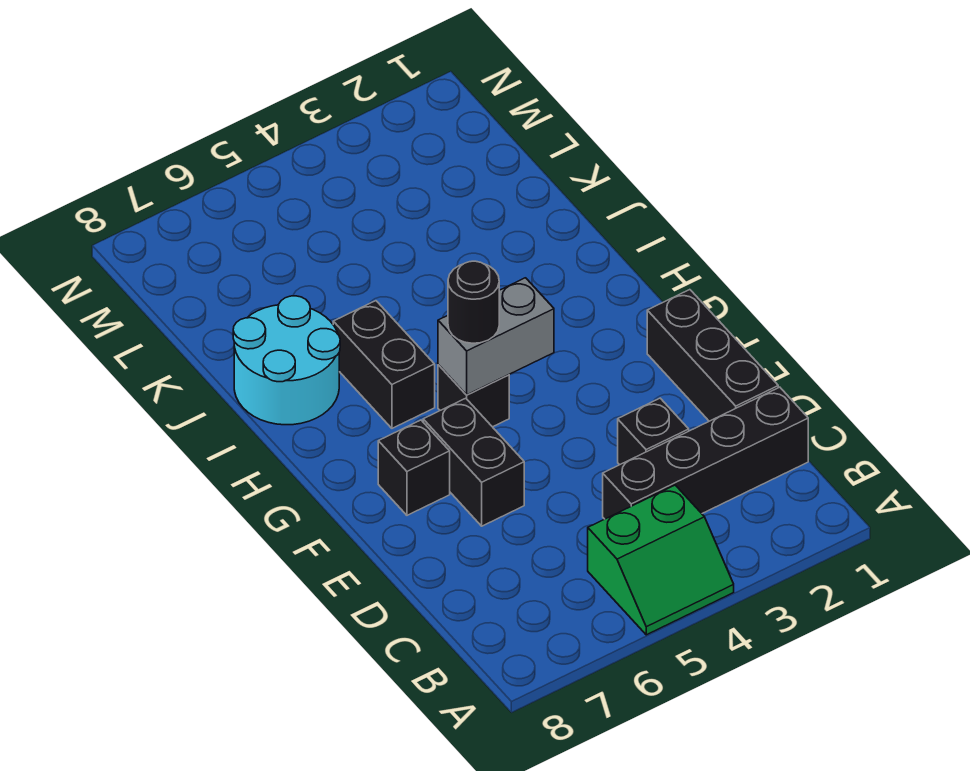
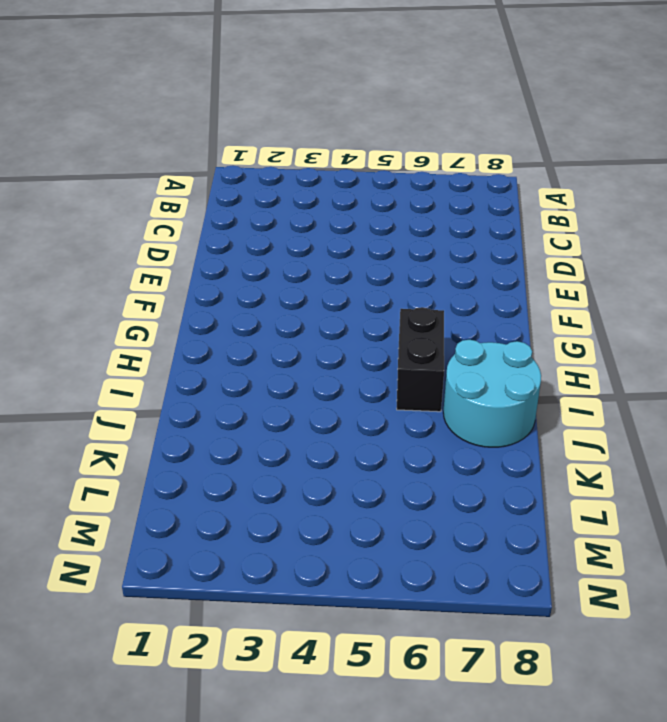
none -> green slope A4:B5 level 1 top B
none -> black brick C1:C4 level 1

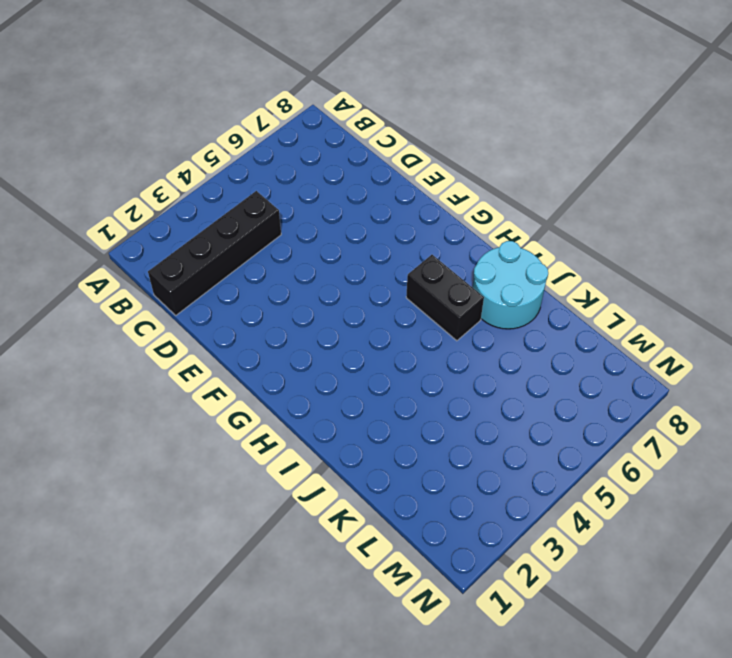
none -> green slope A4:B5 level 1 top B
none -> black brick D1:F1 level 1

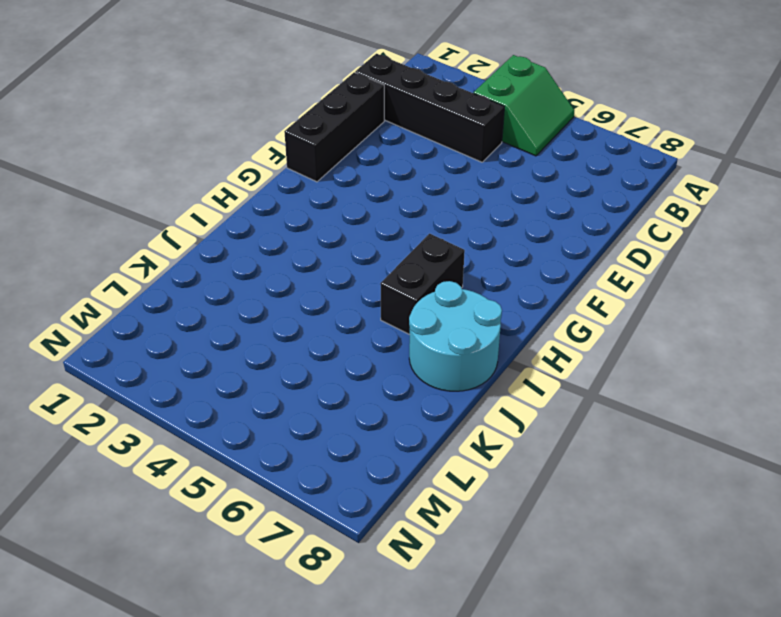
green slope A4:B5 level 1 top 4 -> green slope A4:B5 level 1 top B
none -> black brick D3 level 1
none -> black brick E6:F6 level 1

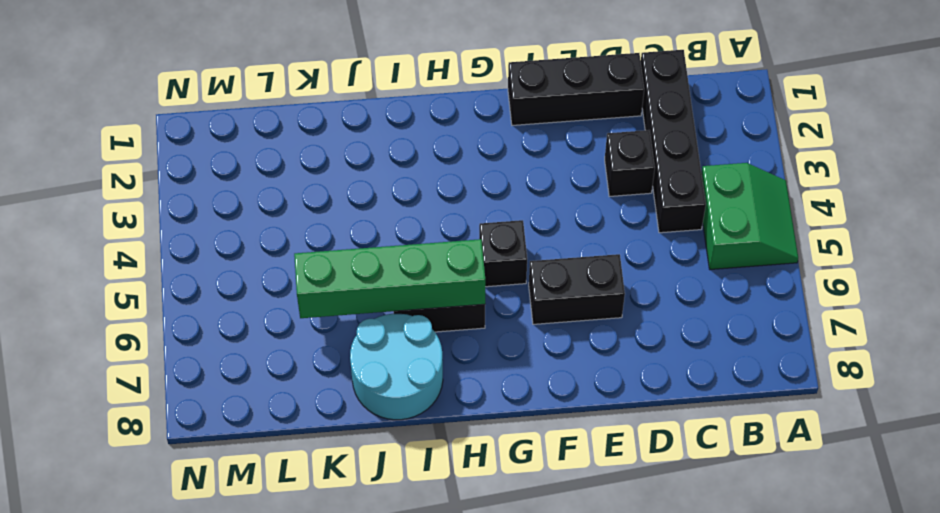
green brick H6:K6 level 2 -> none
none -> black brick F7 level 1
none -> grey brick G4:G5 level 2

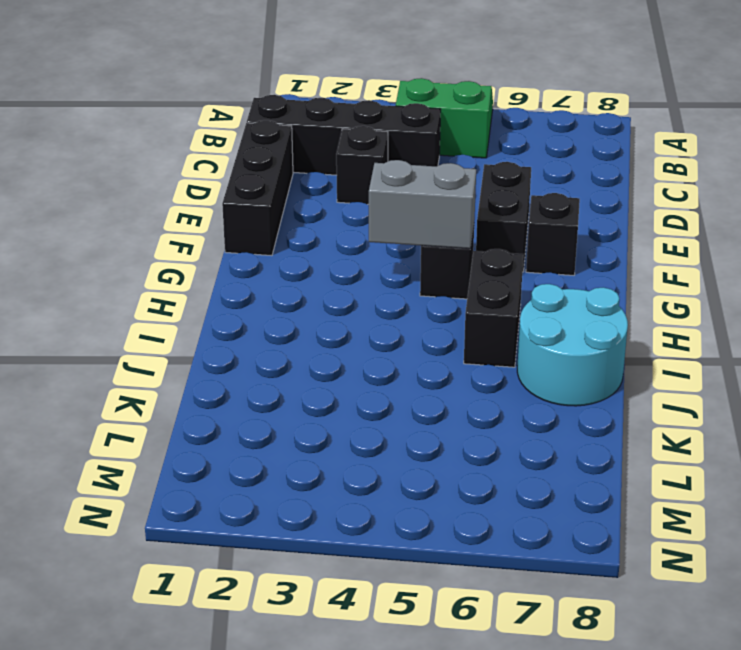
none -> black round brick G5 level 3

